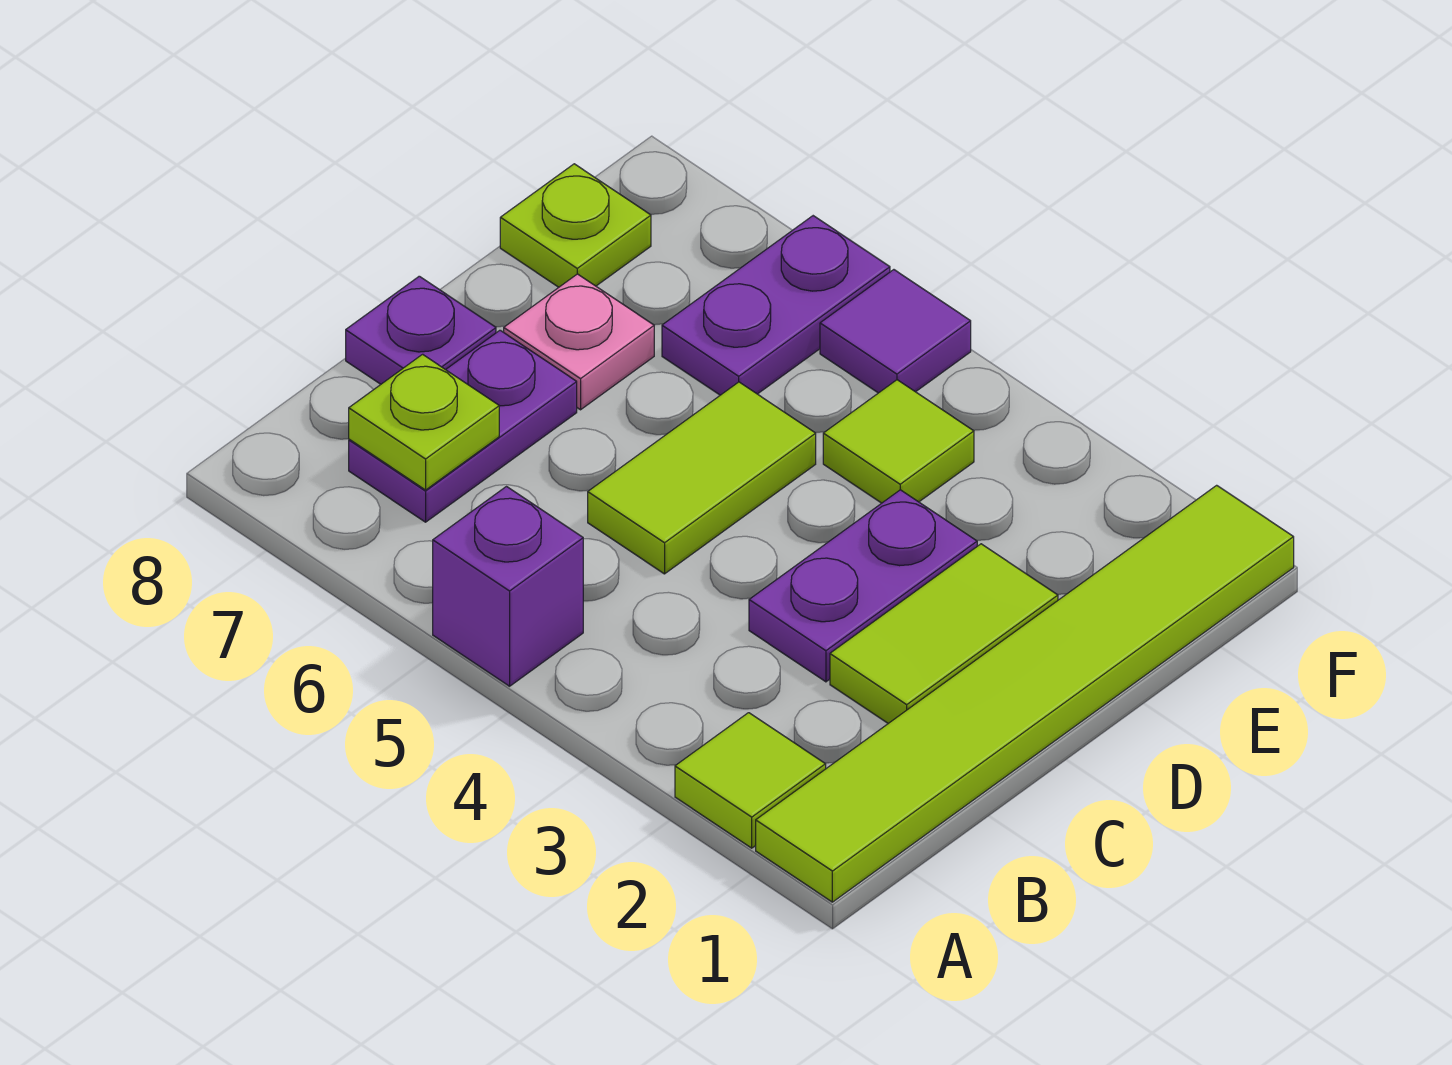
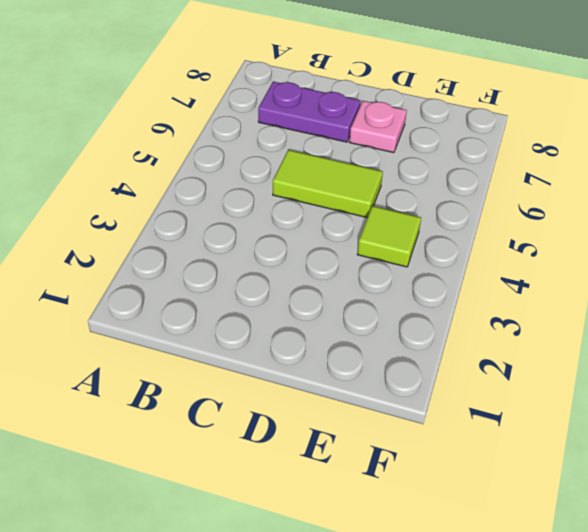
none -> lime tile A1:F1 level 1
none -> lime tile A2 level 1
none -> purple brick A5 level 1

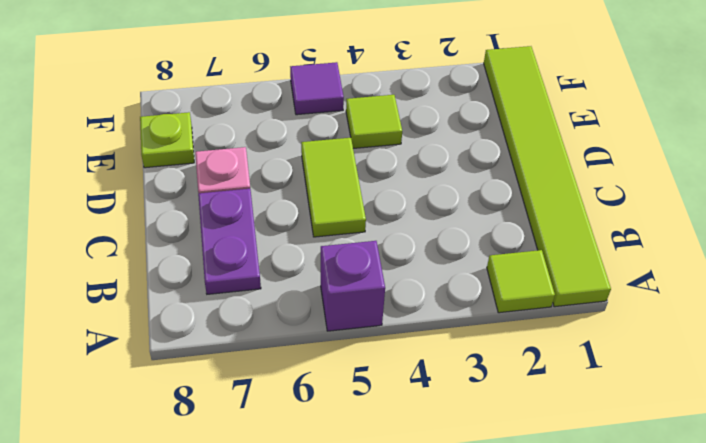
none -> lime tile C2:D2 level 1
none -> purple plate C3:D3 level 1
none -> purple plate C8 level 1

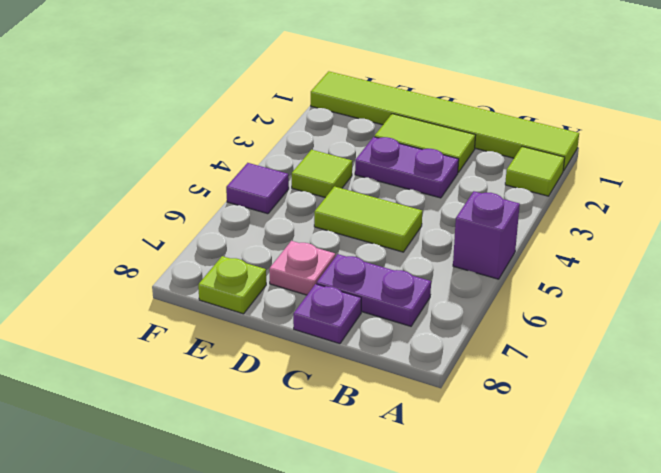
none -> purple plate E6:F6 level 1
none -> lime plate B7 level 2

